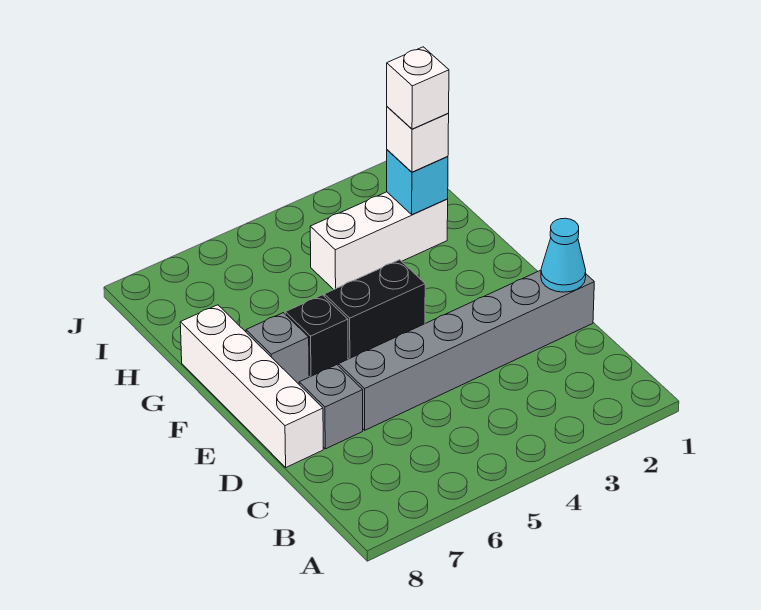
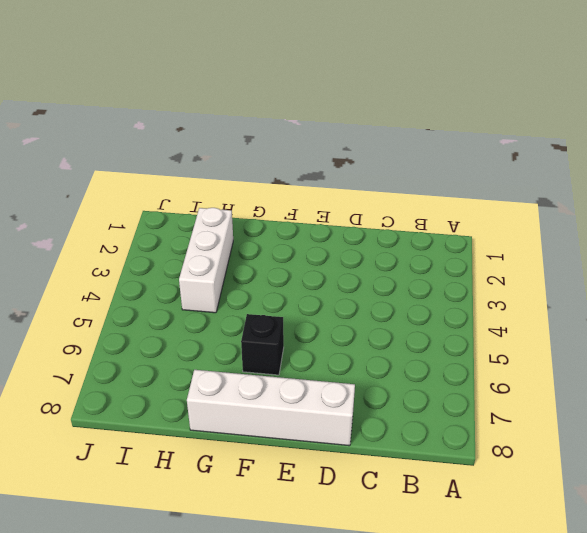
none -> grey brick D1:D6 level 1
none -> grey brick D7 level 1

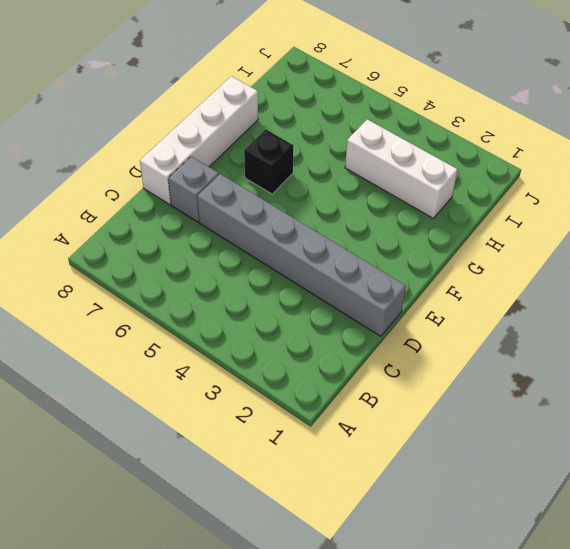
none -> black brick F4:F5 level 1
none -> grey brick F7 level 1

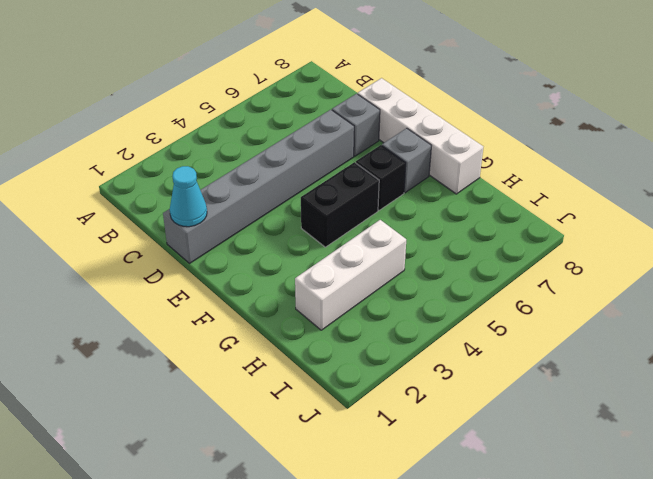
none -> cyan brick H2 level 2
none -> white brick H2 level 3

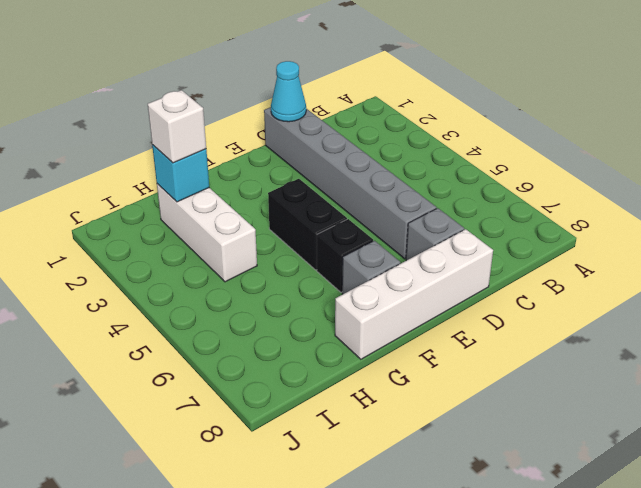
none -> white brick H2 level 4

